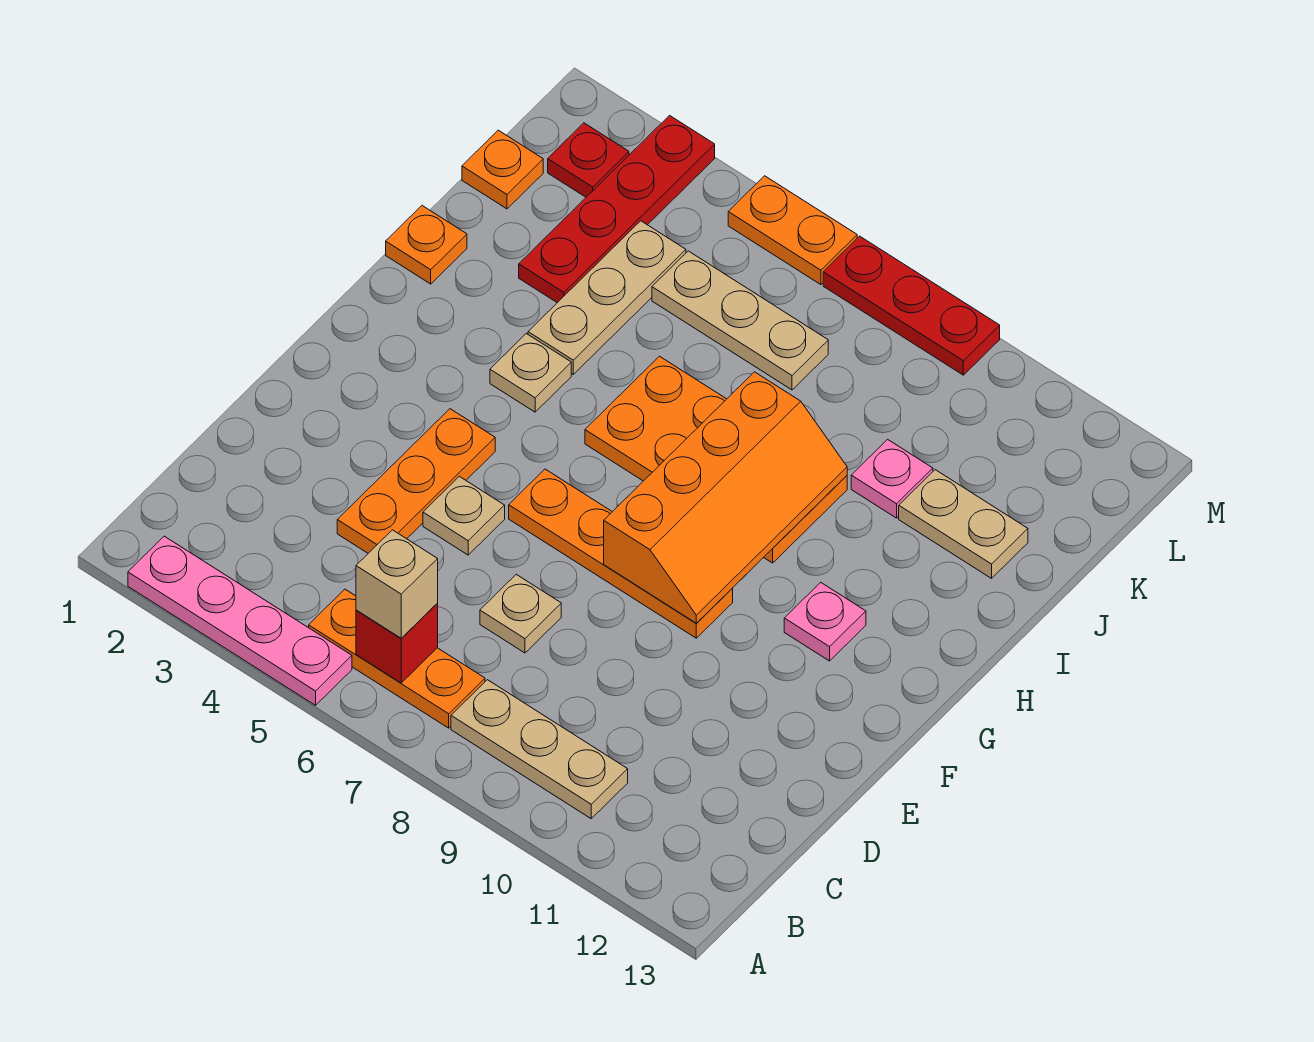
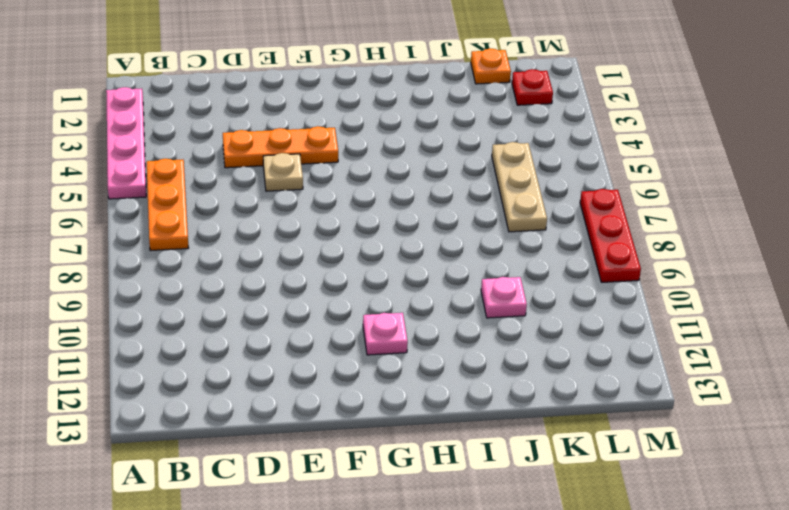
none -> tan plate B8:B10 level 1
none -> tan plate D7 level 1
none -> orange plate F6:F9 level 1

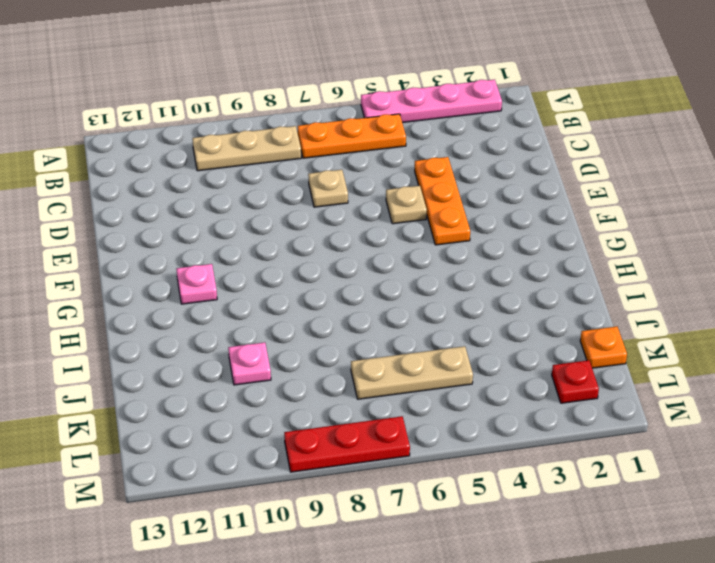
none -> orange plate F6:F9 level 1
none -> tan plate H4 level 1
none -> orange plate H6:I9 level 1

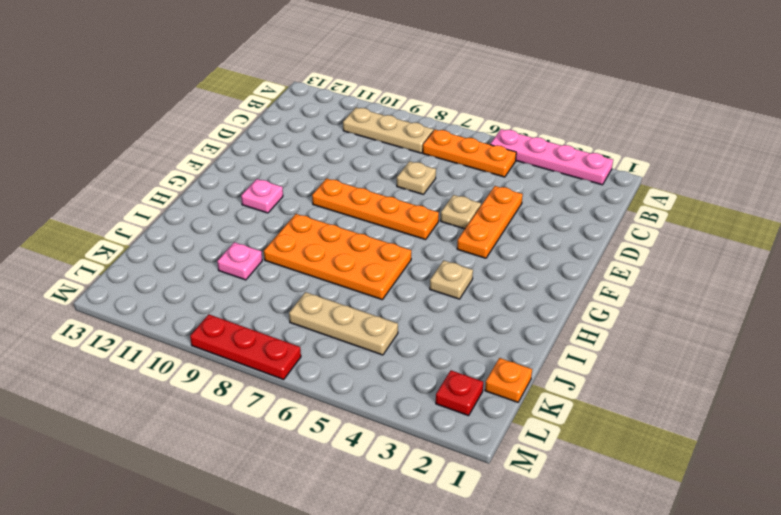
none -> orange plate I1 level 1
none -> tan plate I4:K4 level 1
none -> red plate J3:M3 level 1

